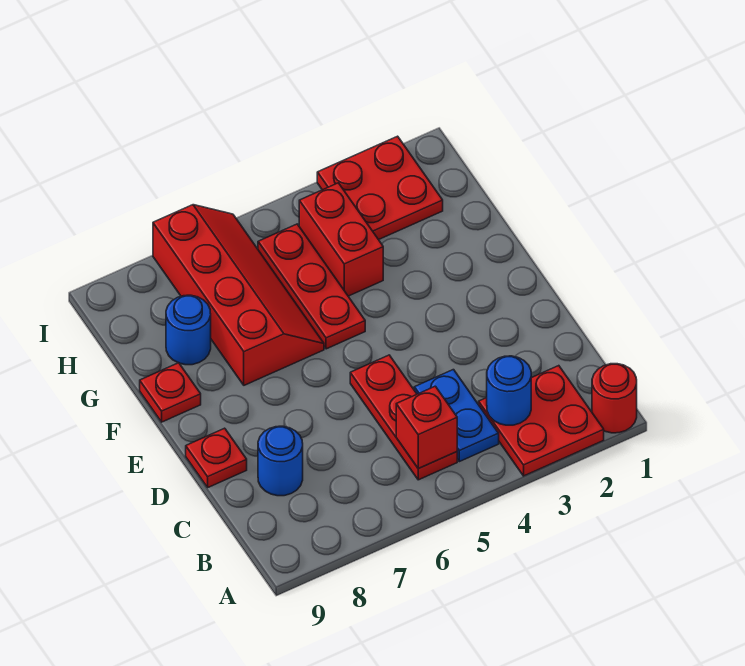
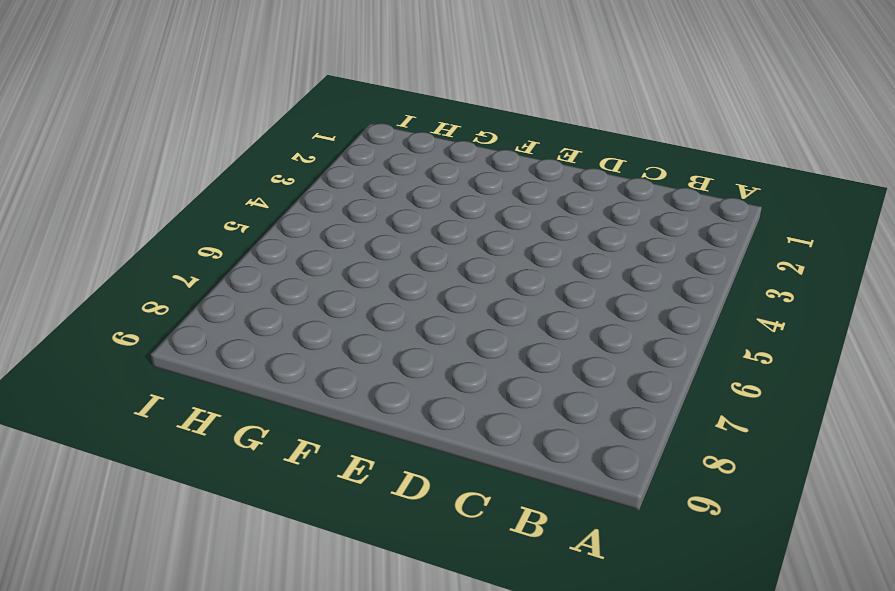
none -> red round brick A1 level 1
none -> red plate A2:B3 level 1
none -> blue plate B4:C4 level 1

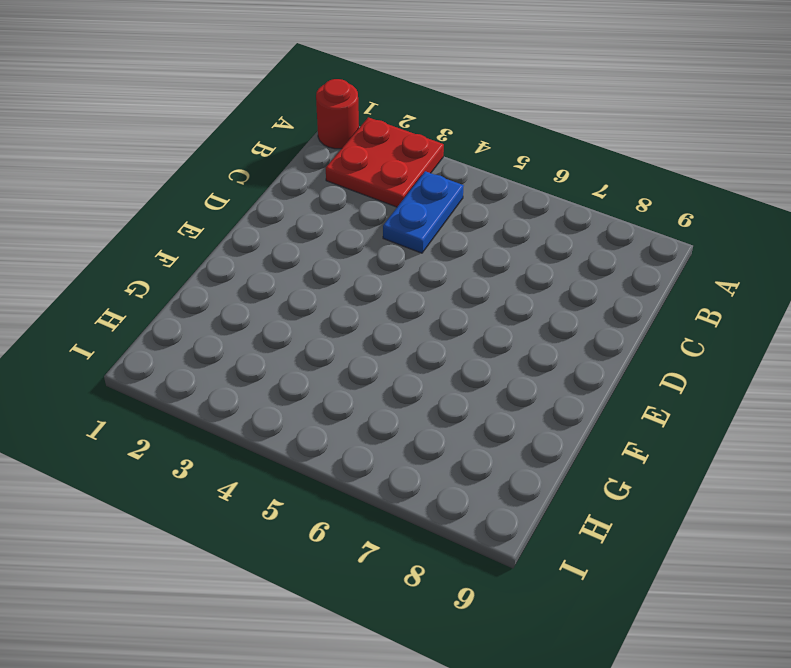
none -> red plate B5:D5 level 1
none -> blue round brick C8 level 1
none -> red plate D9 level 1

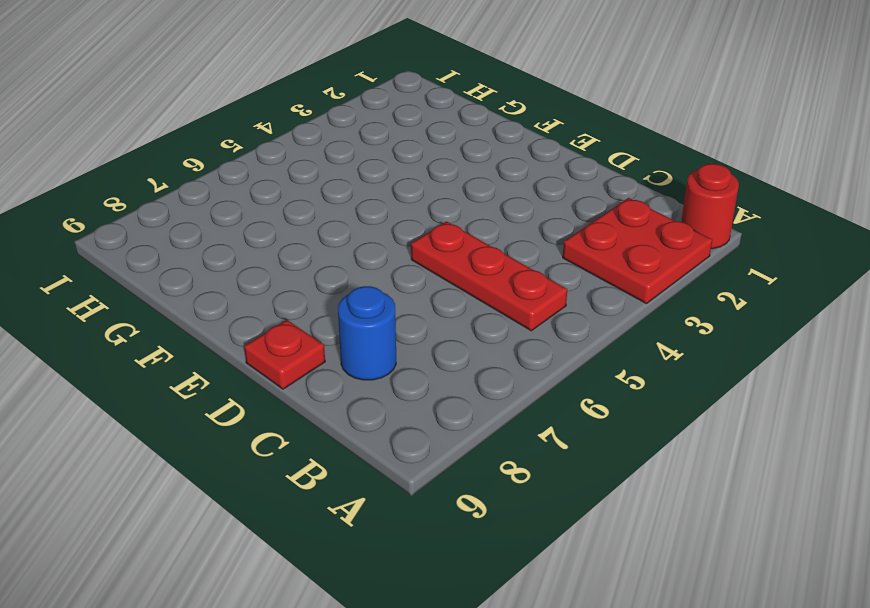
none -> blue plate B4:C4 level 1
none -> red plate F5:H5 level 1
none -> red slope F6:I7 level 1 top 7

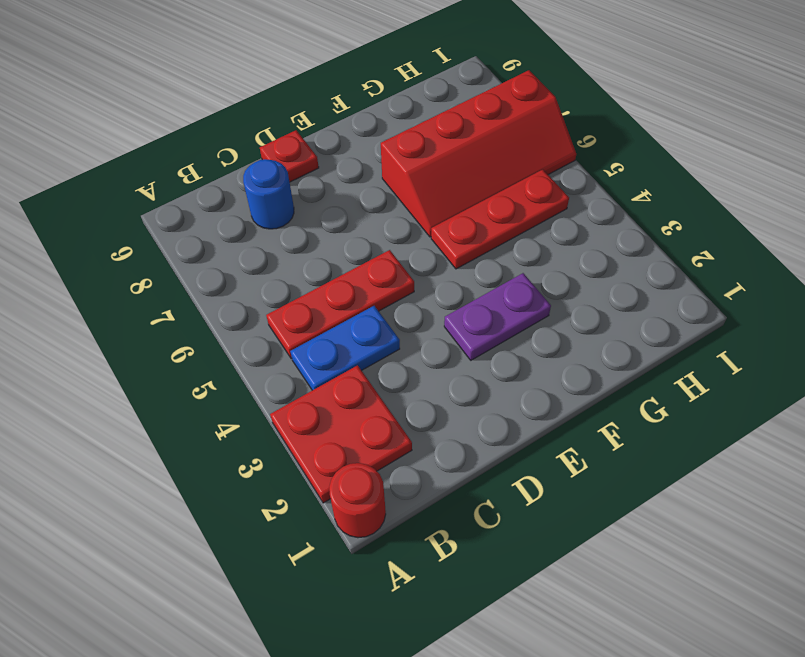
purple plate E3:F3 level 1 -> none
none -> red plate F9 level 1
none -> red brick G4:H4 level 1
none -> blue round brick G8 level 1

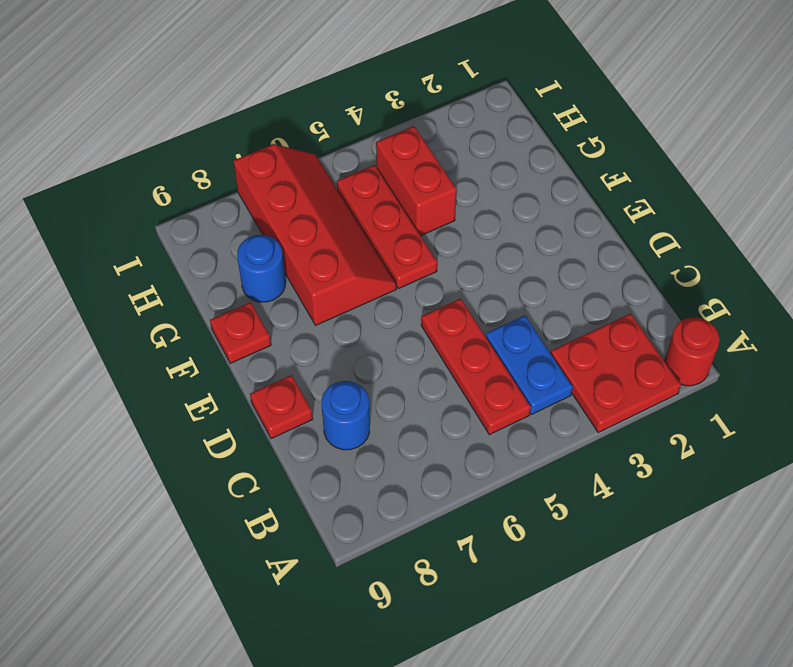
none -> red plate H2:I3 level 1
none -> blue round brick B3 level 2
none -> red brick B5 level 2

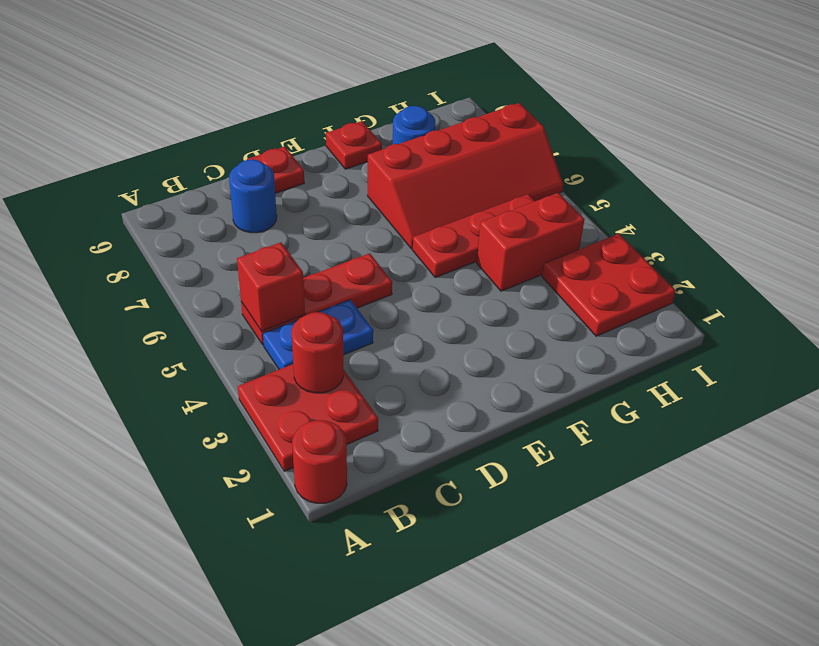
red round brick B3 level 2 -> blue round brick B3 level 2

